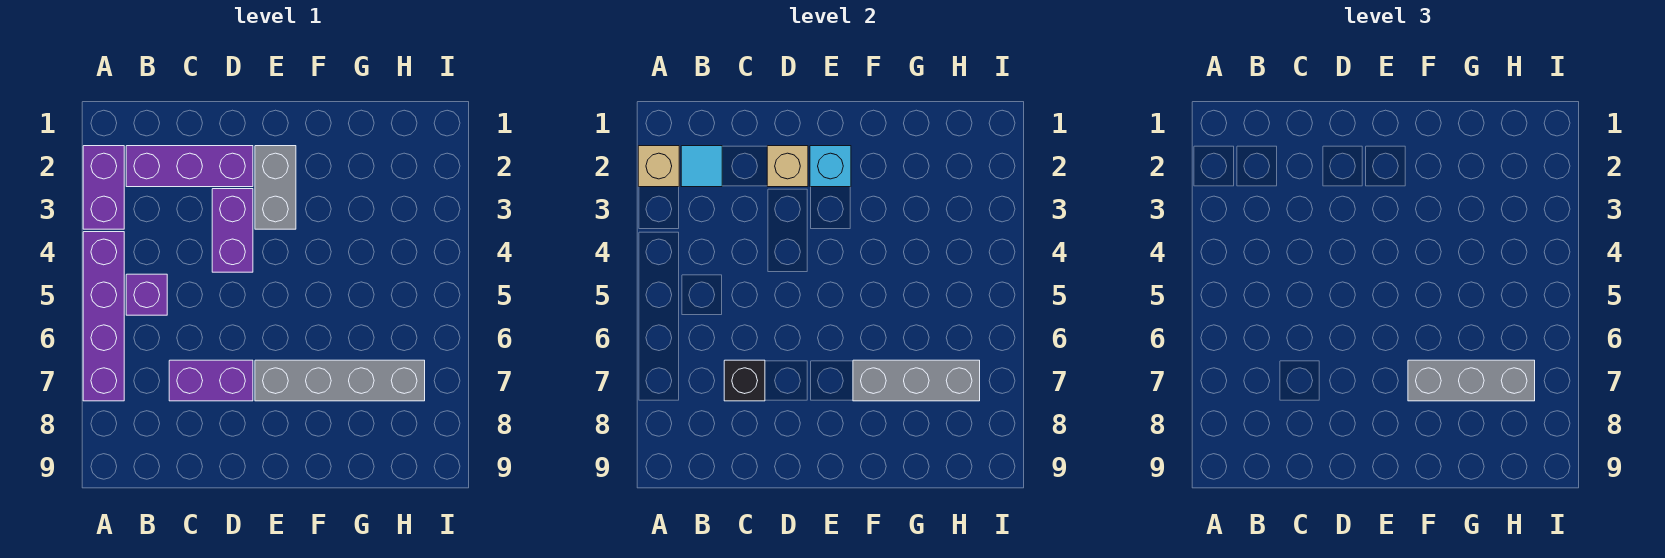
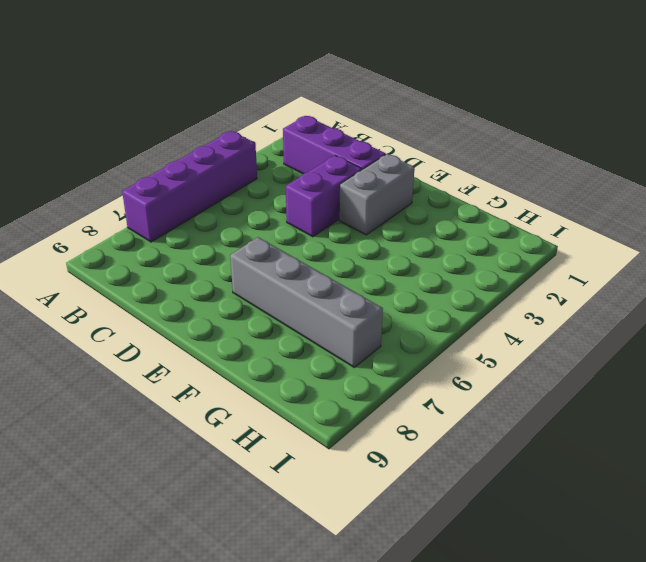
none -> purple brick A2:A3 level 1
none -> purple brick B5 level 1
none -> purple brick C7:D7 level 1

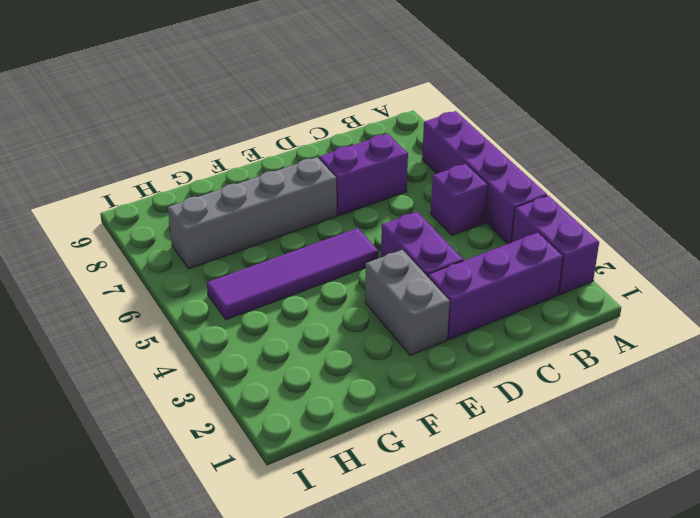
purple tile E5:H5 level 1 -> none
none -> tan brick A2 level 2
none -> cyan tile B2 level 2
none -> black brick C7 level 2

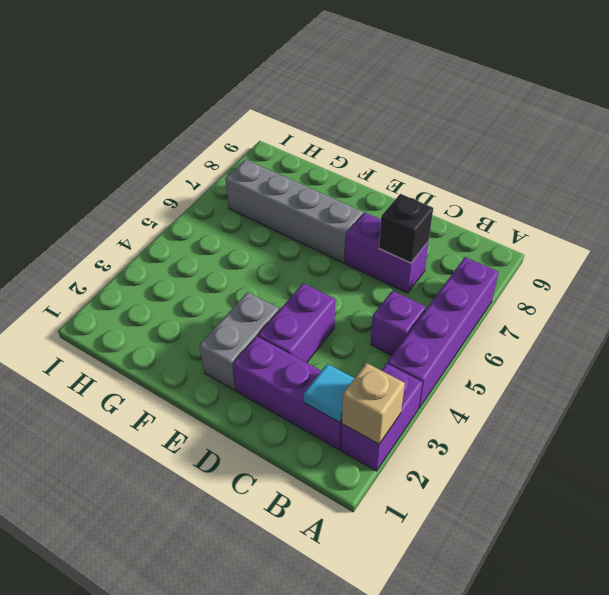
none -> tan brick D2 level 2
none -> cyan brick E2 level 2
none -> grey brick F7:H7 level 2

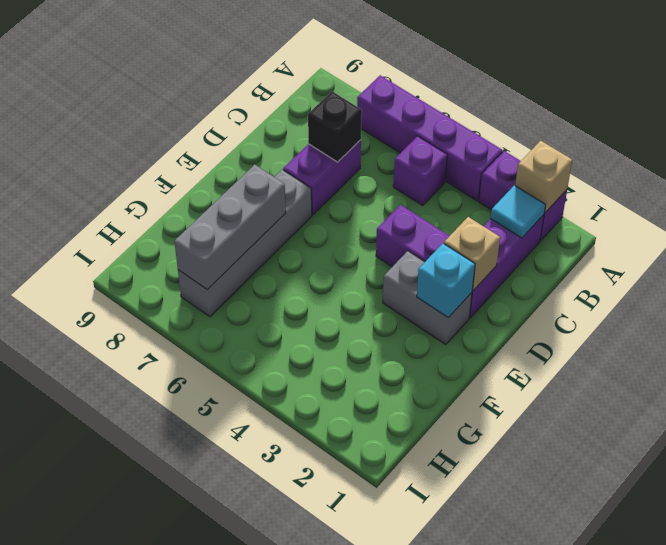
none -> grey brick F7:H7 level 3

